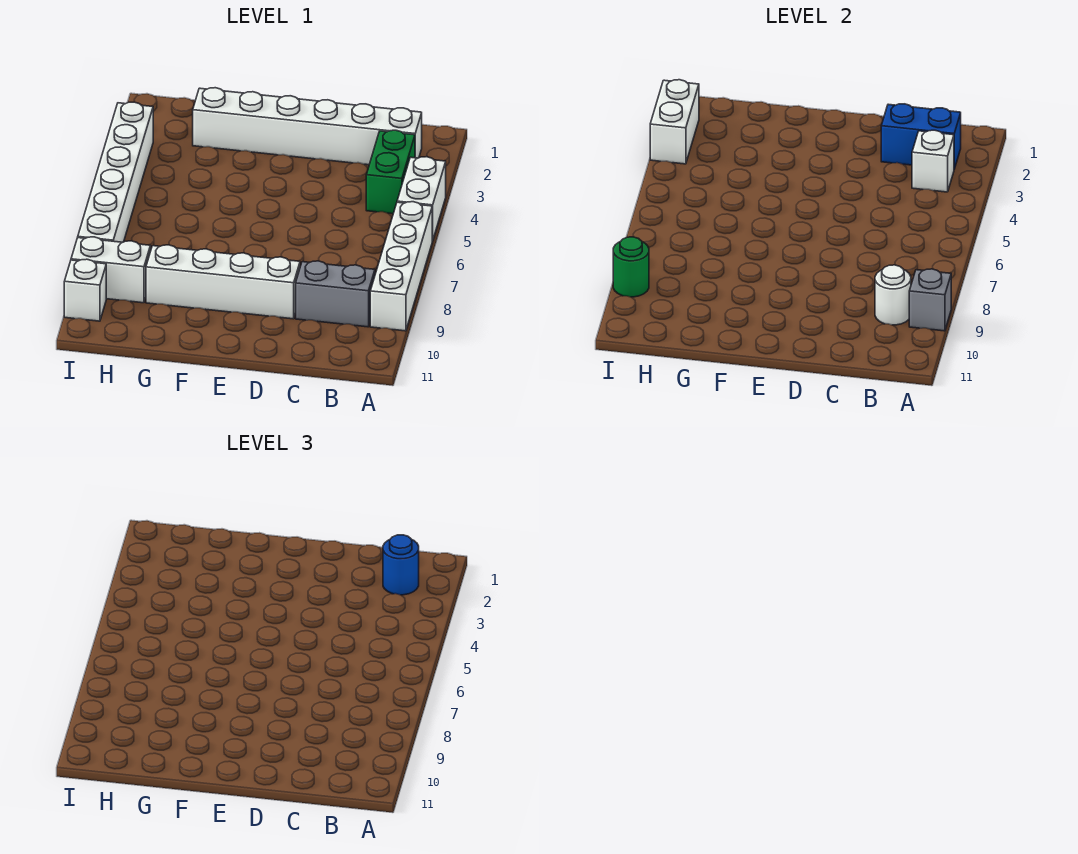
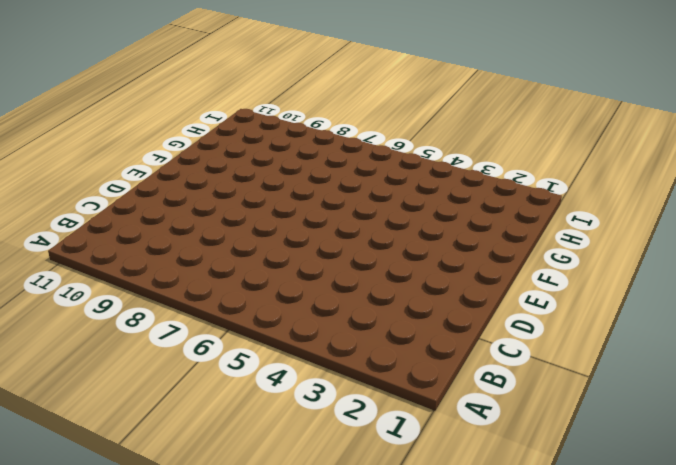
none -> white brick A4:A5 level 1
none -> white brick A6:A9 level 1
none -> white brick B2:G2 level 1

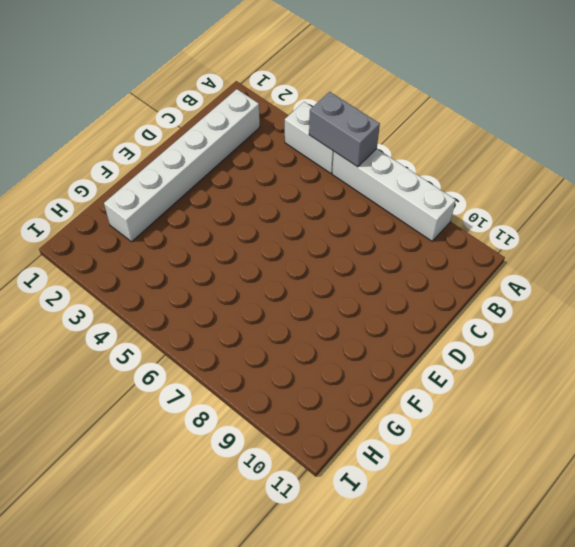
grey brick A5:A6 level 2 -> grey brick B9:C9 level 1
none -> green brick B3:B4 level 1
none -> white brick D9:G9 level 1
none -> white brick H9:I9 level 1

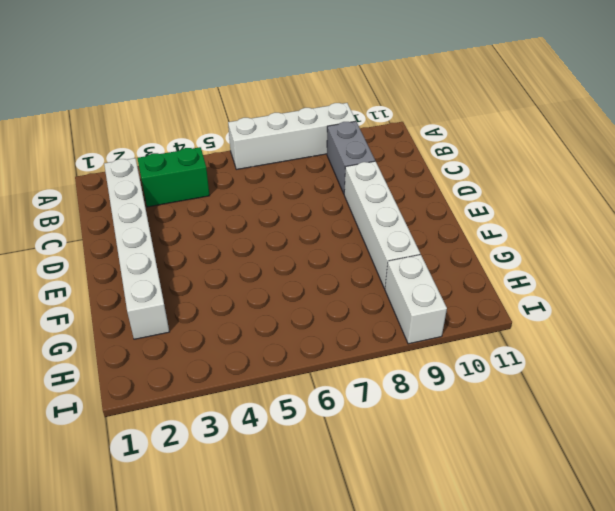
none -> white brick A4:A5 level 1
none -> white brick I3:I8 level 1
none -> white brick I10 level 1

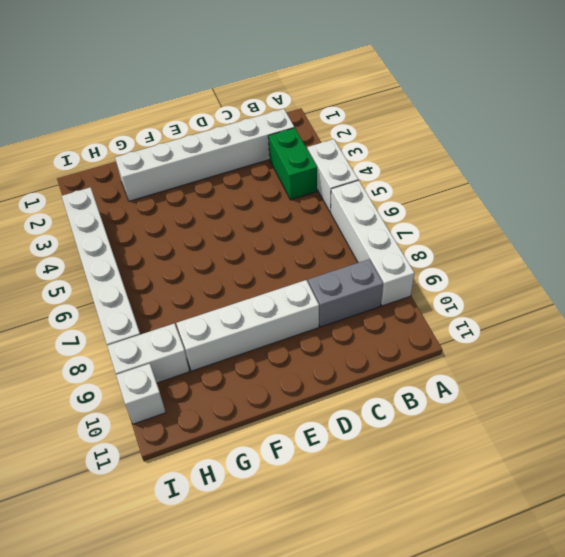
none -> grey brick A9 level 2
none -> blue brick B2:C2 level 2
none -> white brick B3 level 2

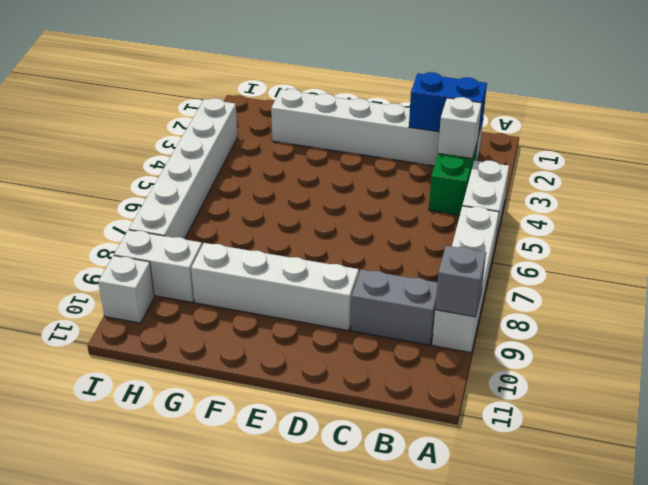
none -> white round brick B9 level 2
none -> white brick I2:I3 level 2
none -> green round brick I9 level 2

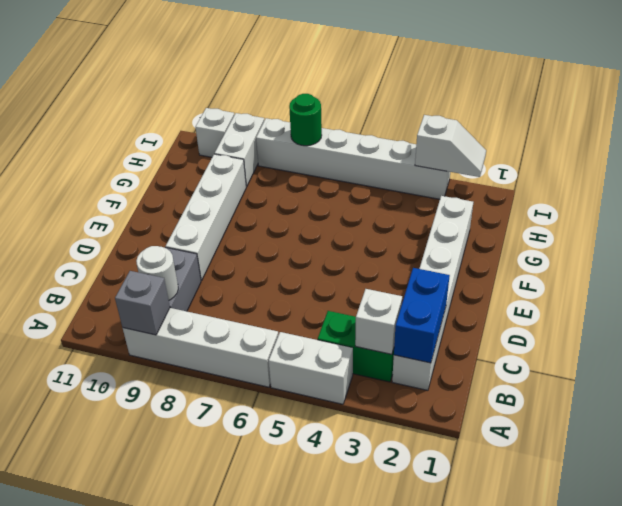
white slope I2:I3 level 2 top 3 -> white brick I2:I3 level 2
green round brick I7 level 2 -> green round brick I9 level 2
none -> blue round brick B2 level 3

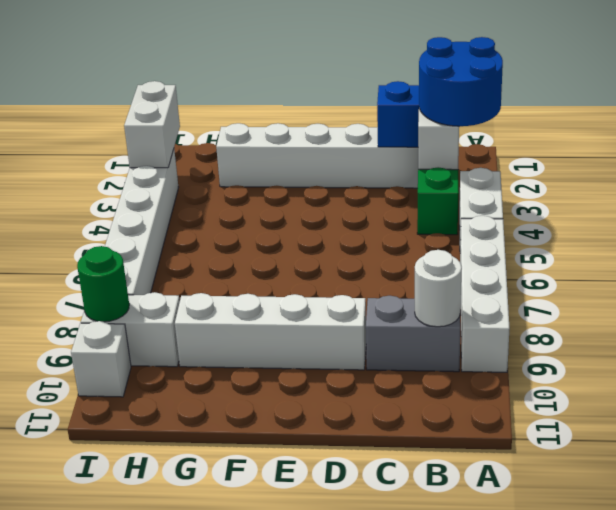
blue round brick A2:B3 level 3 -> blue round brick B2 level 3
none -> grey brick A9 level 2

